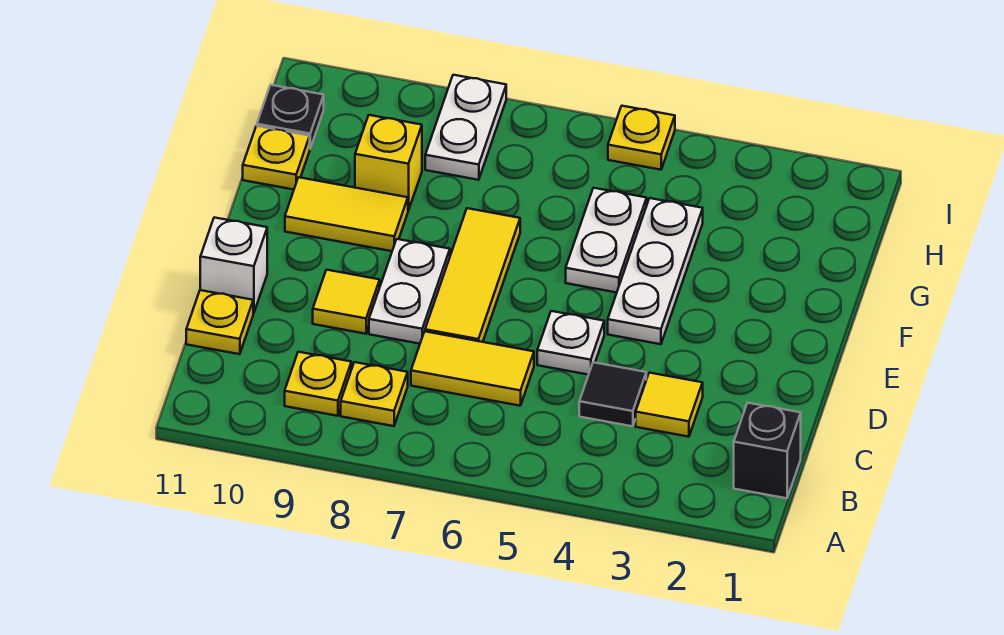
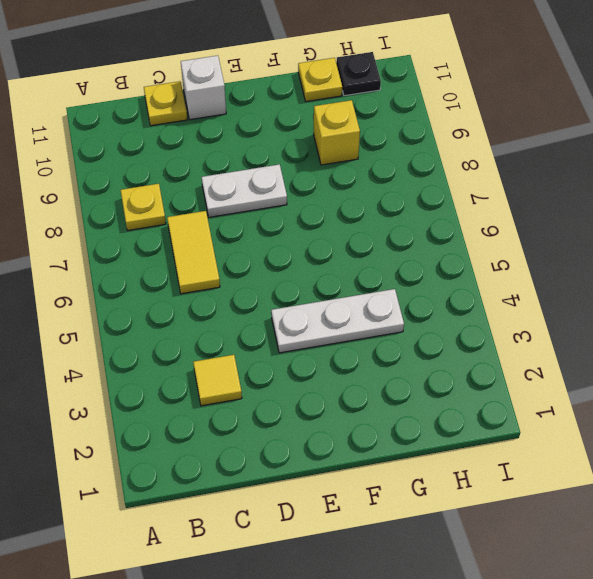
none -> black brick B1 level 1
none -> yellow plate B9 level 1
none -> black tile C4 level 1

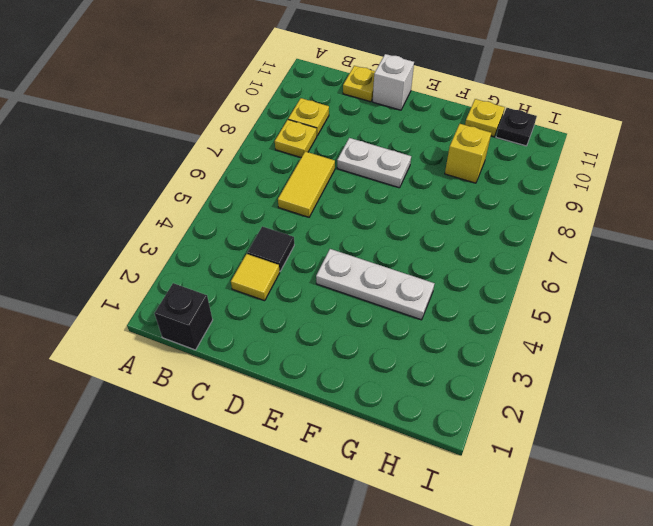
none -> white plate D5 level 1
none -> yellow tile D7:F7 level 1
none -> yellow tile D9 level 1

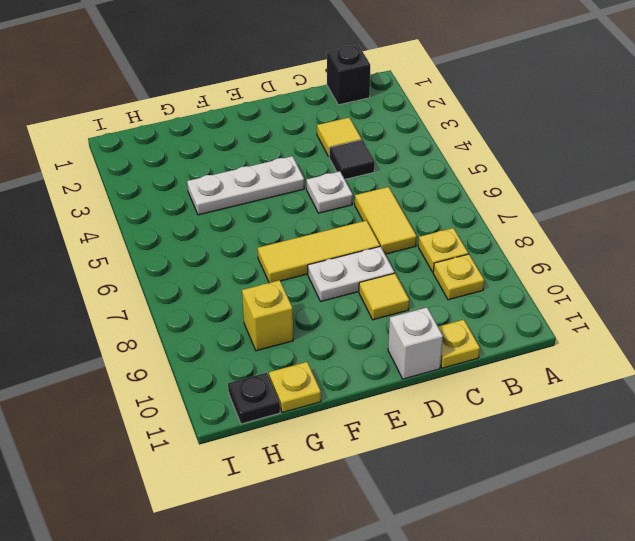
none -> white plate F5:G5 level 1
none -> yellow tile F9:F10 level 1
none -> white plate H8:I8 level 1

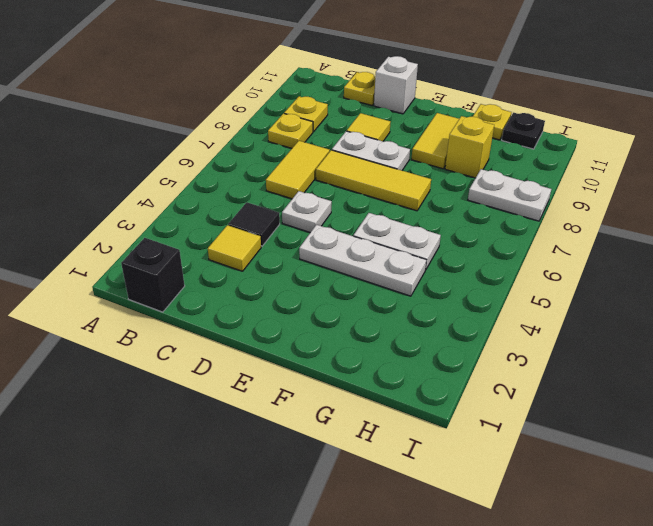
none -> yellow plate I5 level 1

